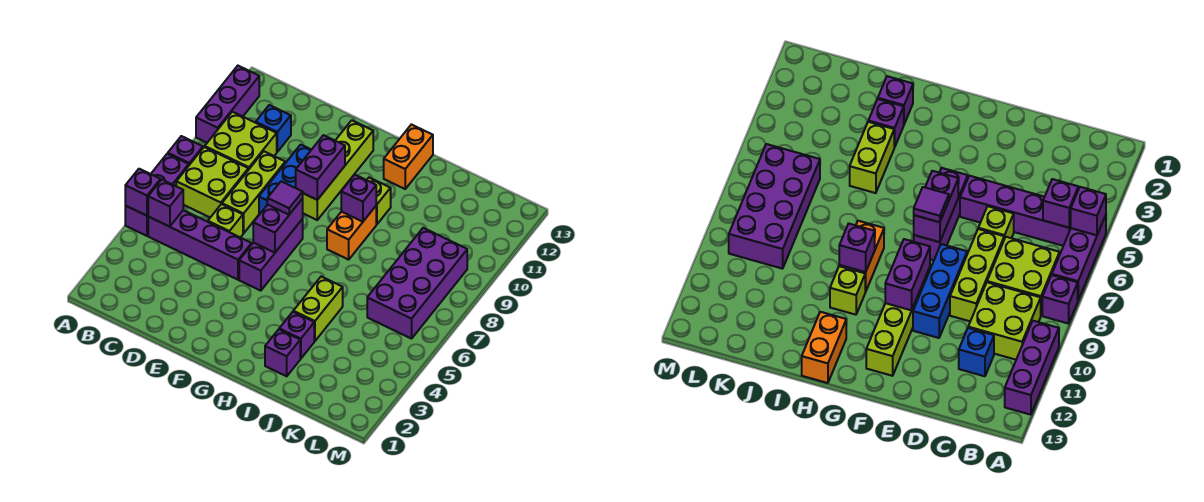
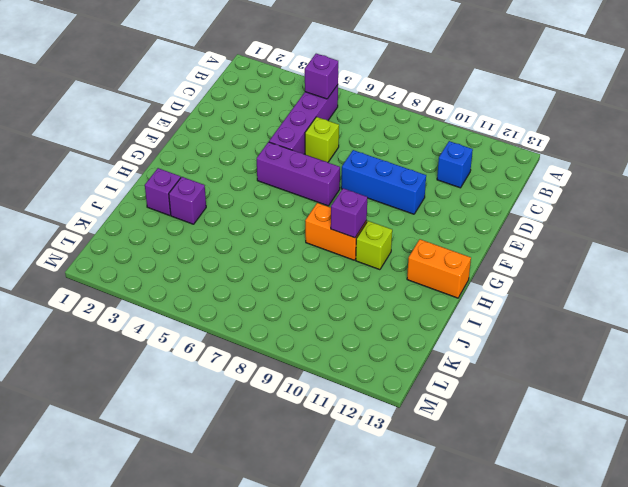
none -> purple brick A5:A7 level 1
none -> purple brick A8 level 1
none -> purple brick A10:A12 level 1

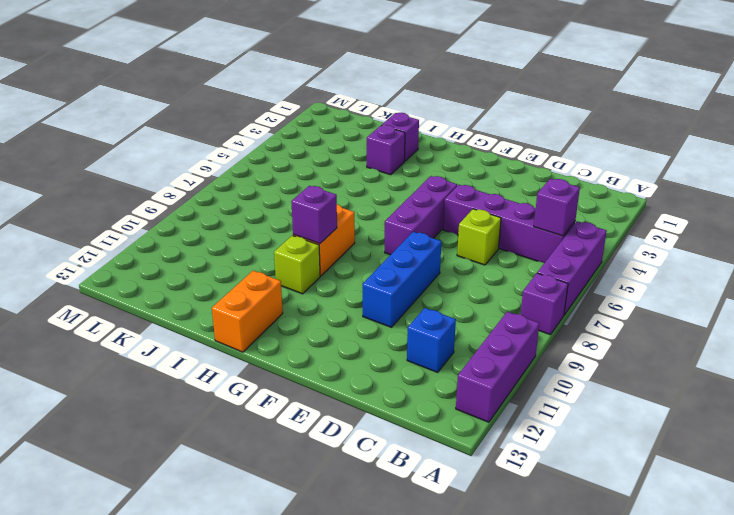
none -> lime brick B7:C8 level 1
none -> lime brick B9:C10 level 1
none -> lime brick D7:D9 level 1

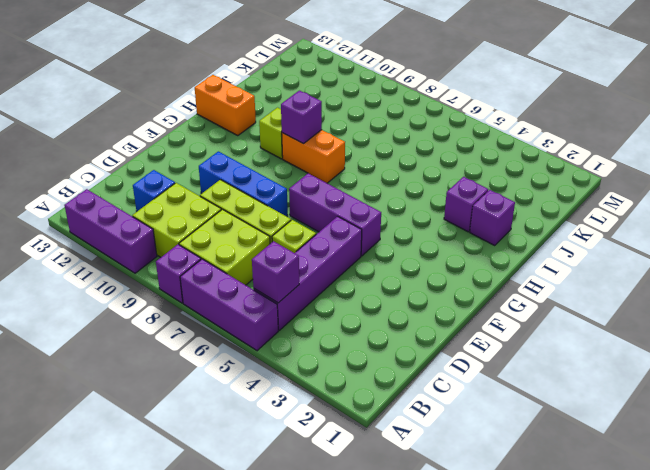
none -> lime brick F9:F12 level 1
none -> lime brick I4:I5 level 1
none -> purple brick K6:L9 level 1

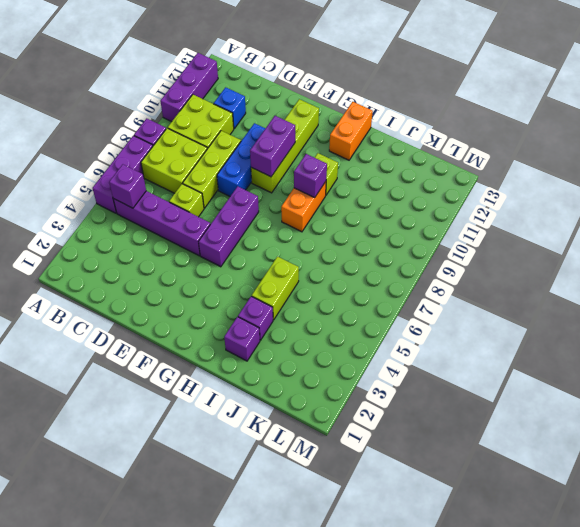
none -> purple brick K6:L9 level 1
none -> purple brick A5 level 2
none -> purple brick F6:F7 level 2

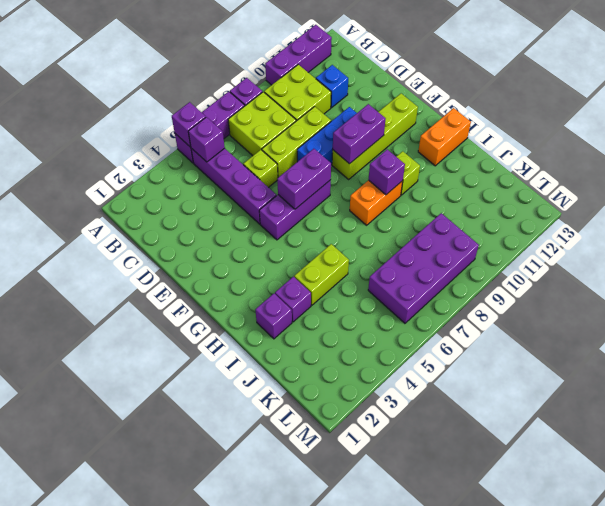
none -> purple tile F7 level 3

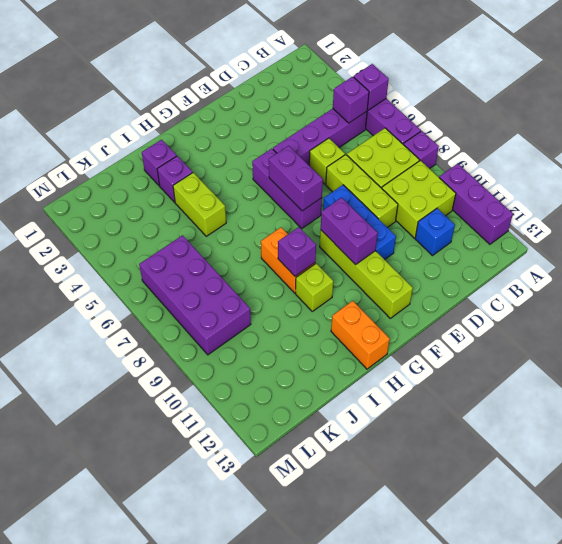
none -> purple tile F7 level 3

